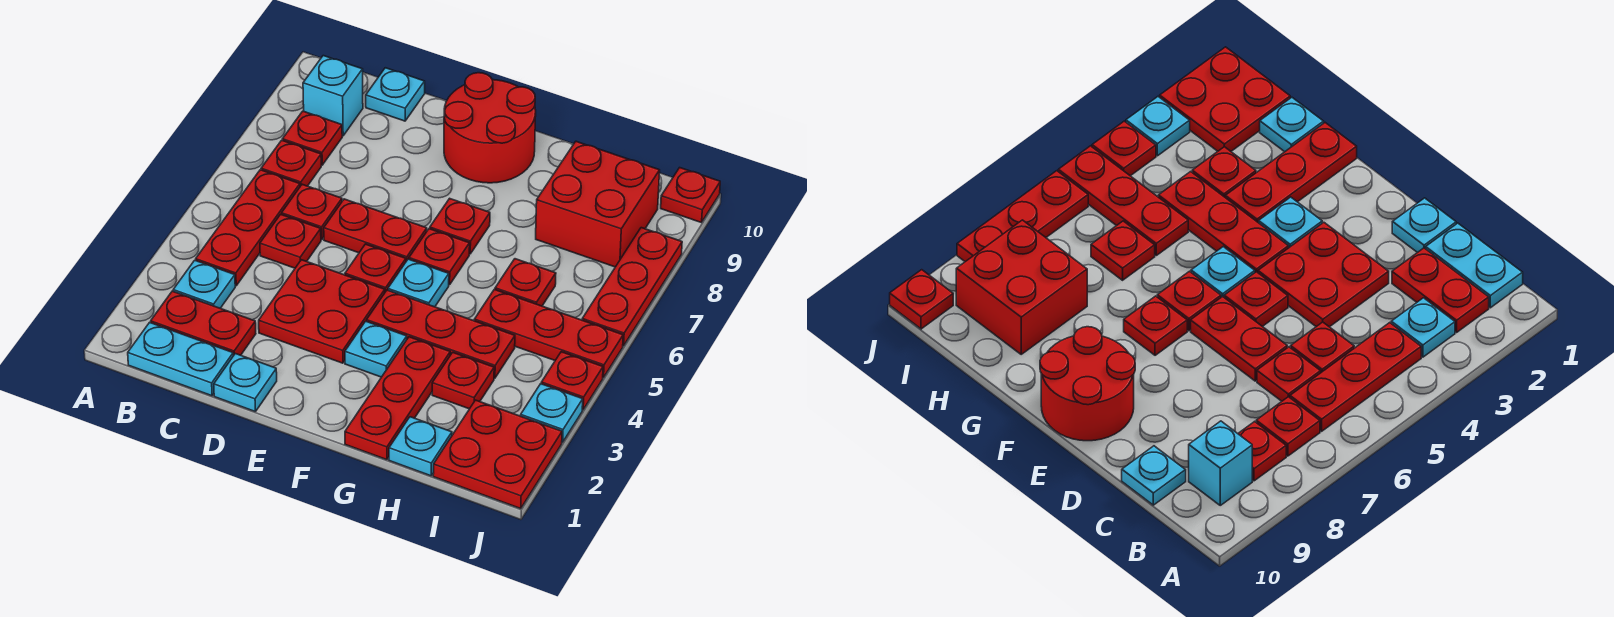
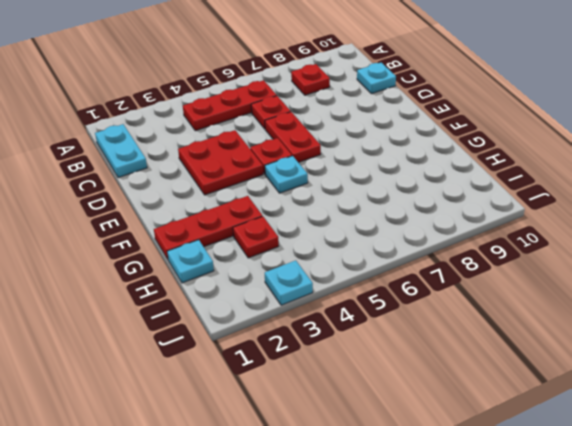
none -> red plate B2:C2 level 1
none -> cyan plate B3 level 1
none -> red plate B7 level 1
none -> cyan brick B9 level 1

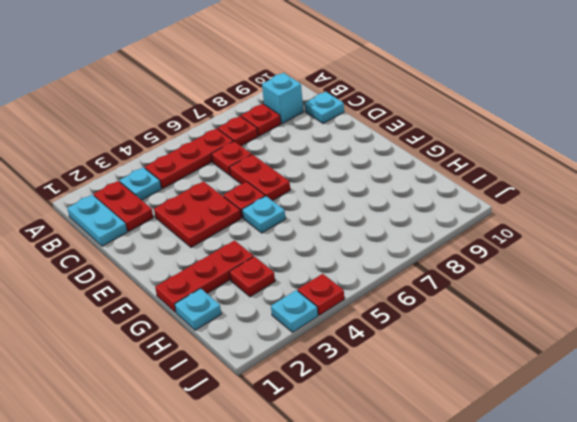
none -> red plate C5 level 1
none -> cyan plate D1 level 1
none -> red round brick E9:F10 level 1
none -> cyan plate F3 level 1

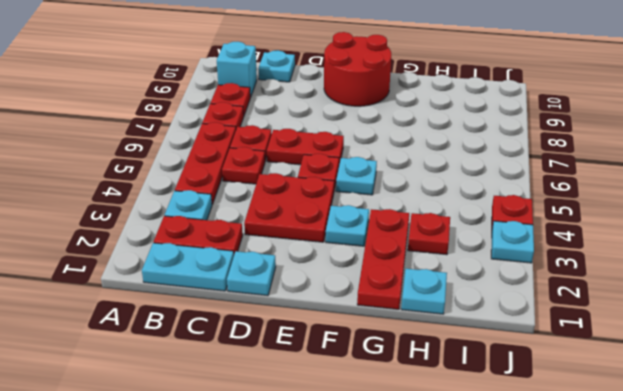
none -> red plate F4:H4 level 1
none -> red plate F6 level 1
none -> red plate F7 level 1
none -> red plate H5:J5 level 1

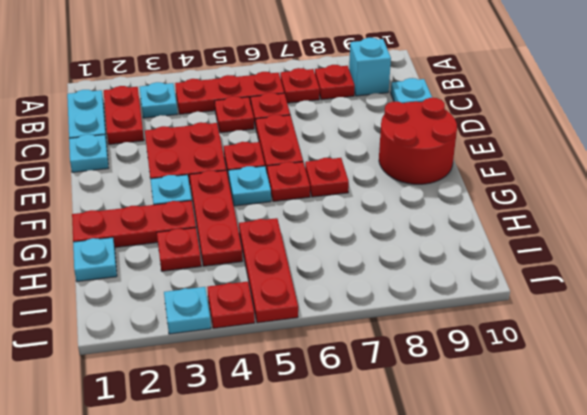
none -> red plate H6 level 1
none -> red brick H8:I9 level 1
none -> red plate I1:J2 level 1
none -> red plate J6:J8 level 1

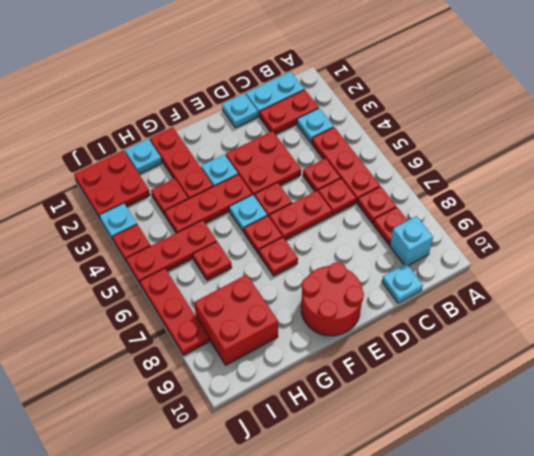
none -> red plate J10 level 1

